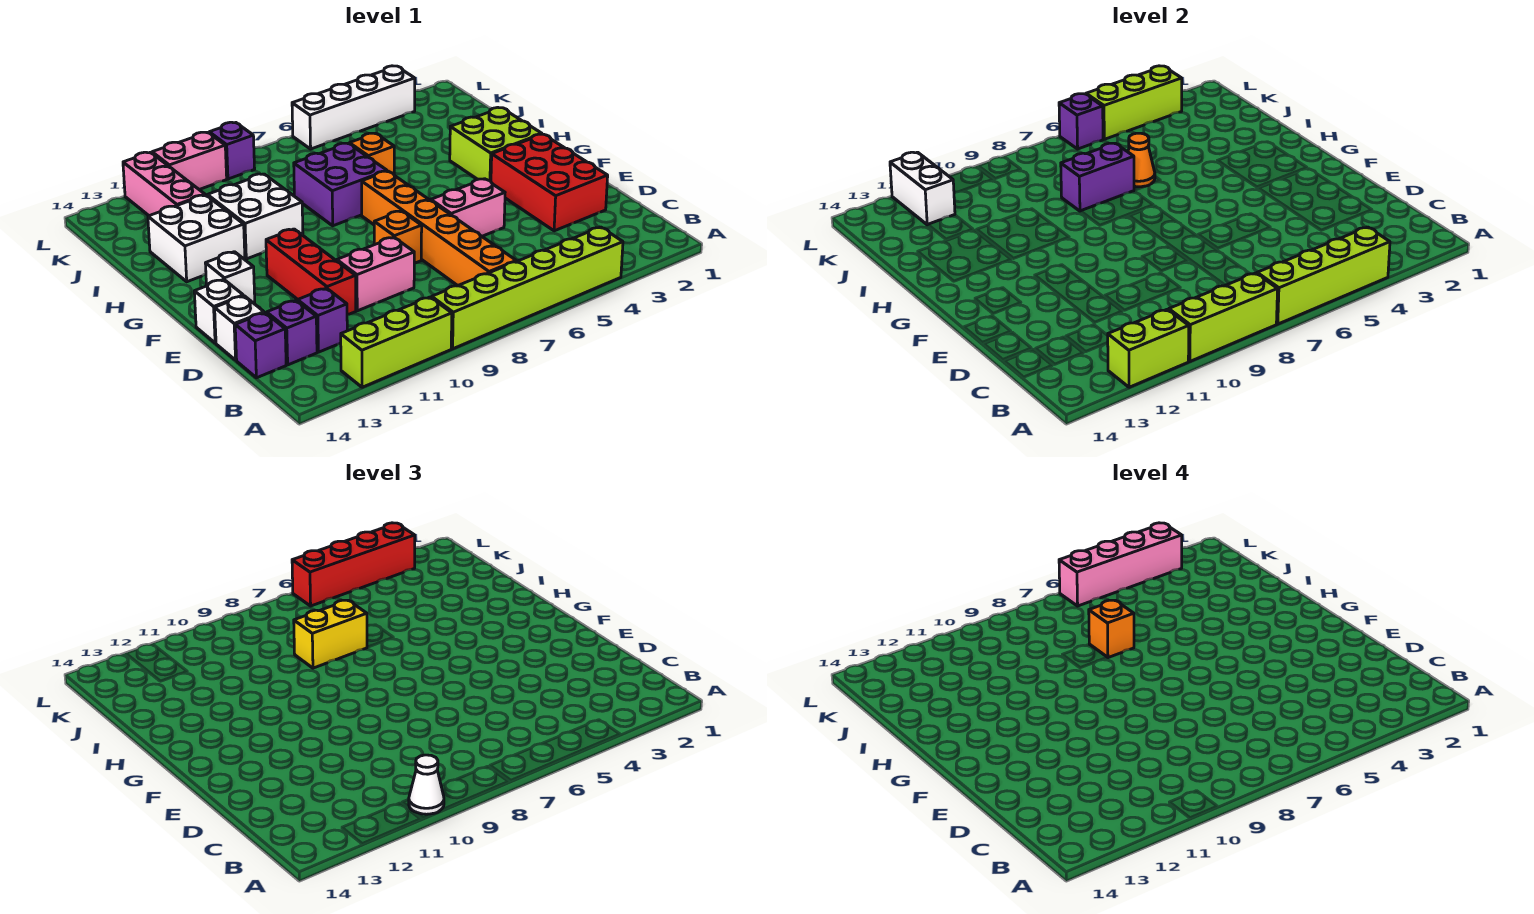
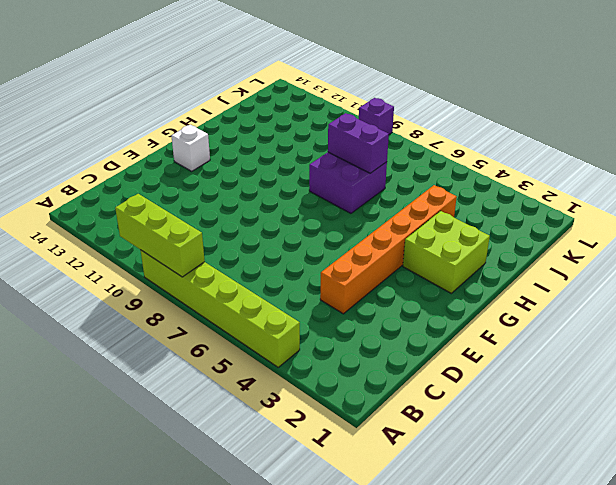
orange brick D4:I4 level 1 -> orange brick B7:G7 level 1
none -> lime brick A10:A12 level 1
none -> purple brick C12 level 1
none -> purple brick C13 level 1
none -> purple brick C14 level 1

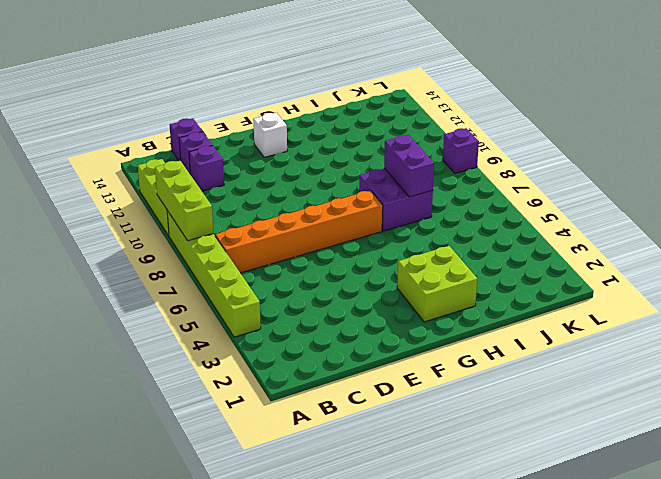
none -> red brick D2:F3 level 1
none -> pink brick D9:D10 level 1
none -> red brick D11:F11 level 1
none -> white brick D14 level 1

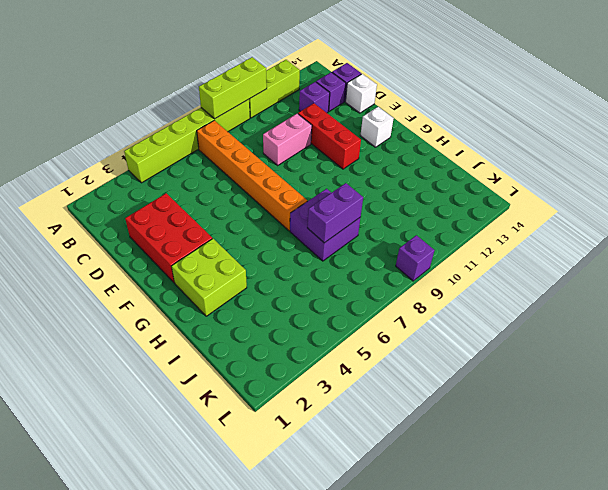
none -> pink brick E5:E6 level 1
none -> orange brick E8 level 1
none -> white brick E14 level 1
none -> white brick H10:I11 level 1

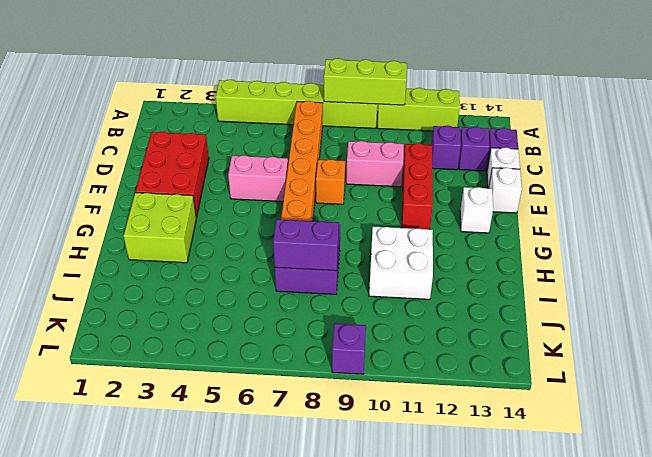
none -> white brick H12:I13 level 1
none -> orange brick I6 level 1
none -> pink brick J12:L12 level 1
none -> white brick L3:L6 level 1

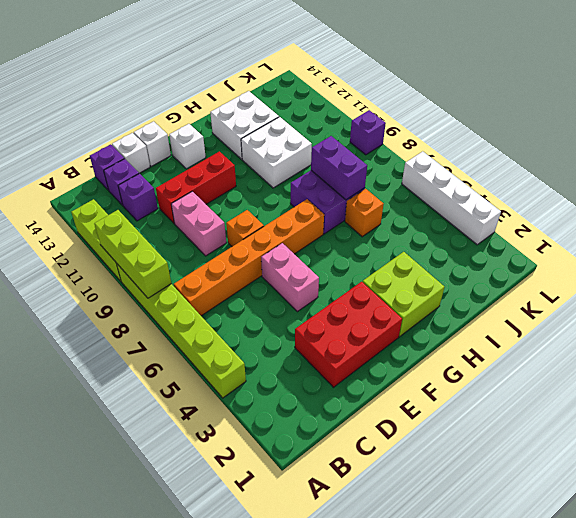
none -> pink brick J12:L12 level 1
none -> pink brick L10:L11 level 1
none -> lime brick A4:A7 level 2
none -> lime brick A11:A12 level 2

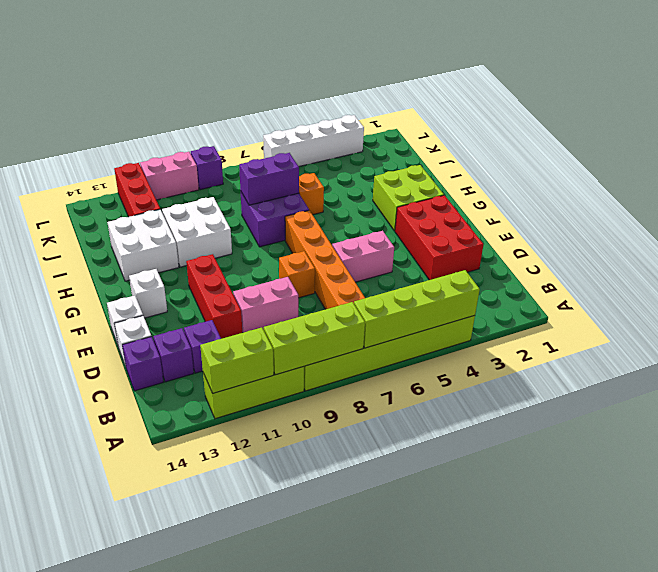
red brick J12:L12 level 1 -> pink brick J12:L12 level 1
none -> orange cone I6 level 2
none -> white brick K12:L12 level 2
none -> lime brick L3:L5 level 2
none -> purple brick L6 level 2

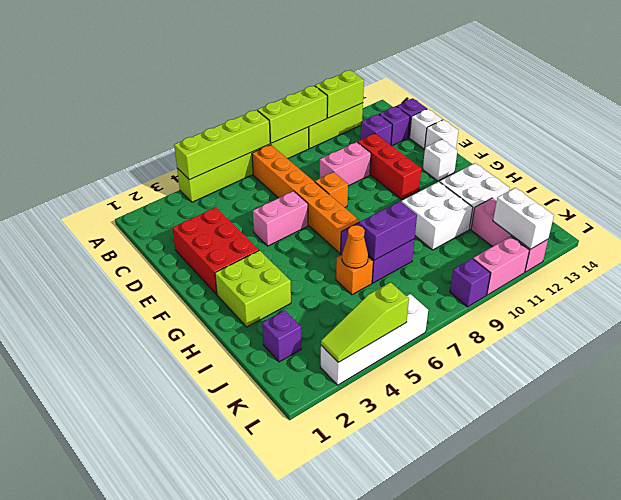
purple brick J2 level 1 -> purple brick L6 level 2
lime slope L3:L5 level 2 top 5 -> lime brick L3:L5 level 2
none -> white cone A10 level 3
none -> yellow brick I7:I8 level 3
none -> red brick L3:L6 level 3
none -> orange brick I7 level 4

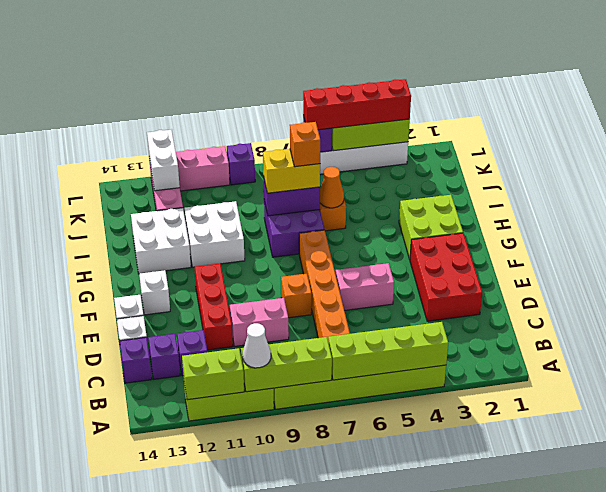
none -> pink brick L3:L6 level 4

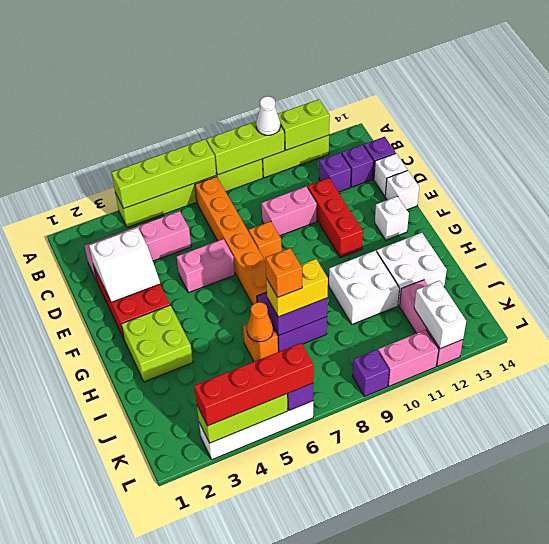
pink brick C2:C5 level 1 -> pink brick L3:L6 level 4
white slope D2:E3 level 2 top D -> none

